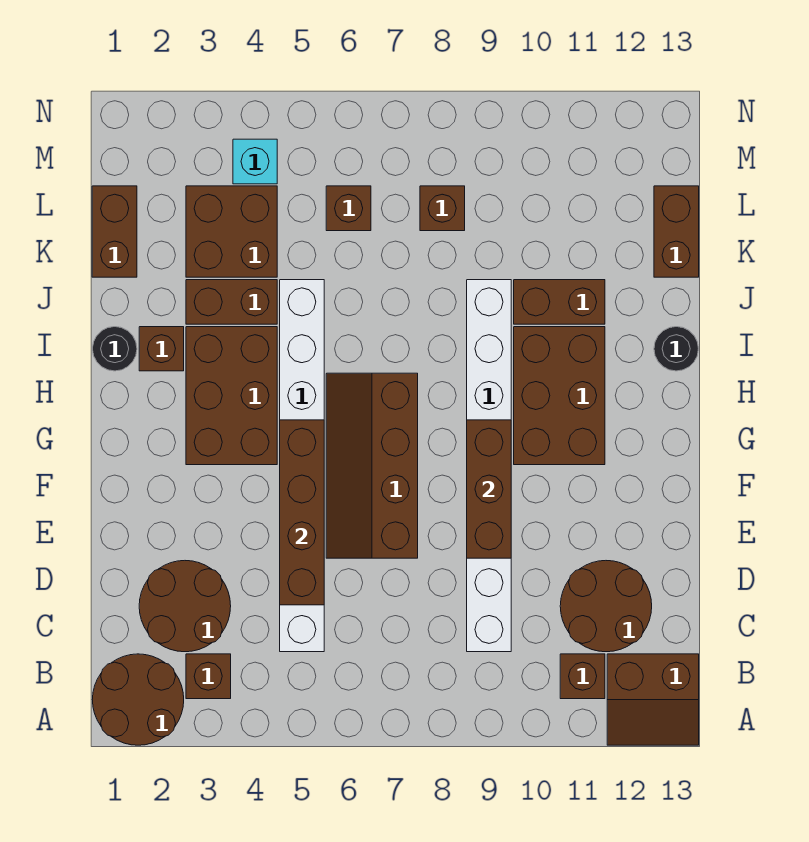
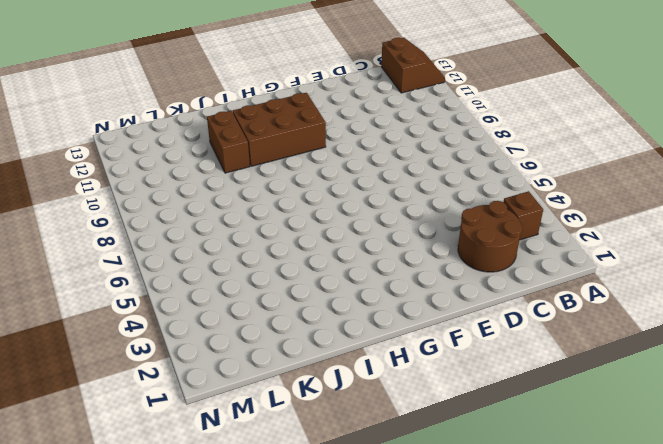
none -> brown round brick A1:B2 level 1
none -> brown brick B11 level 1
none -> white brick C5:J5 level 1

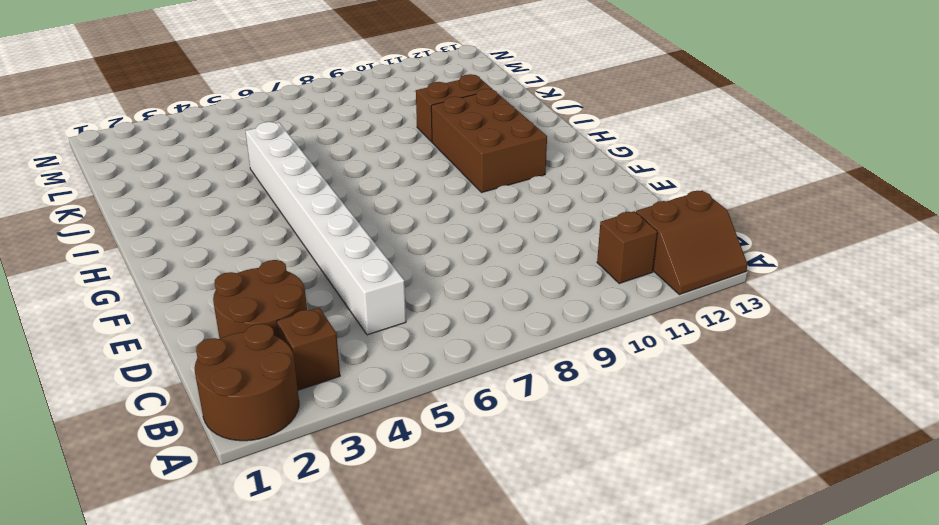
none -> white brick C9:J9 level 1
none -> brown round brick C11:D12 level 1
none -> brown slope E6:H7 level 1 top 7

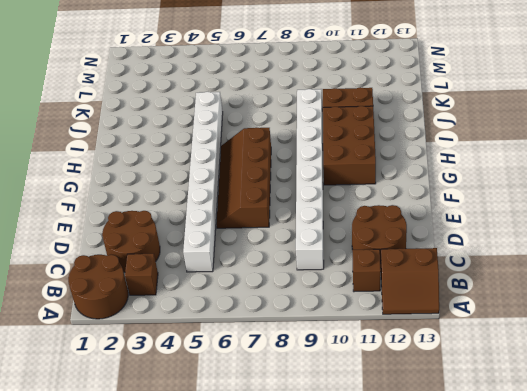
none -> brown brick G3:I4 level 1
none -> black round brick I1 level 1
none -> brown brick I2 level 1

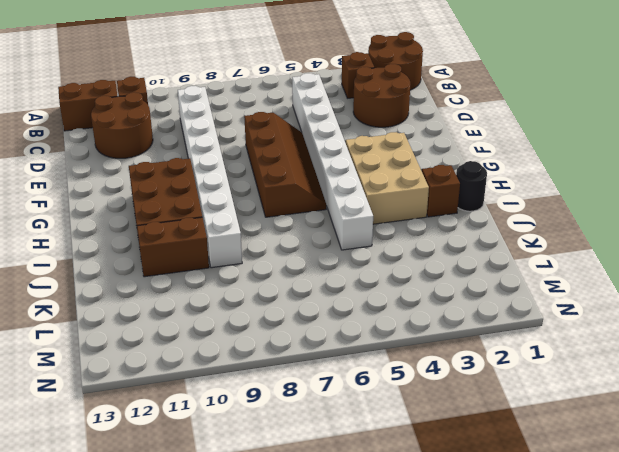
tan brick G3:I4 level 1 -> brown brick G3:I4 level 1
none -> black round brick I13 level 1
none -> brown brick J3:J4 level 1
none -> brown brick K1:L1 level 1

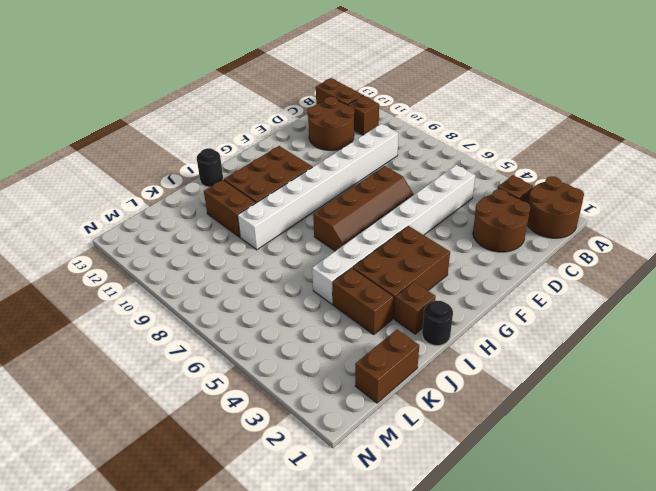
none -> brown brick K3:L4 level 1
none -> brown brick K13:L13 level 1
none -> brown brick L6 level 1

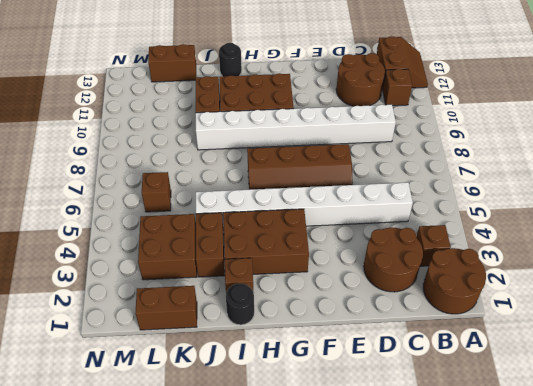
none -> brown brick L8 level 1
none -> cyan brick M4 level 1
none -> brown brick D5:G5 level 2

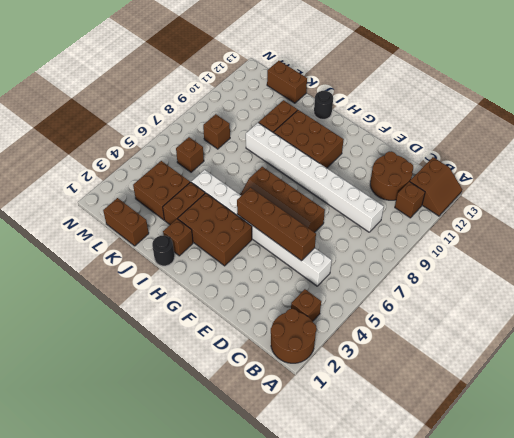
none -> brown round brick C2:D3 level 1
none -> cyan brick M4 level 1
none -> brown brick E9:G9 level 2

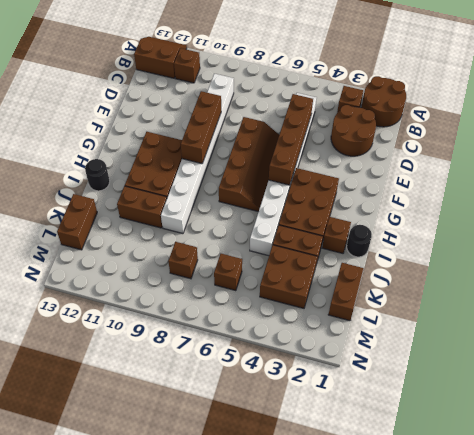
none -> brown round brick C11:D12 level 1
none -> cyan brick M4 level 1

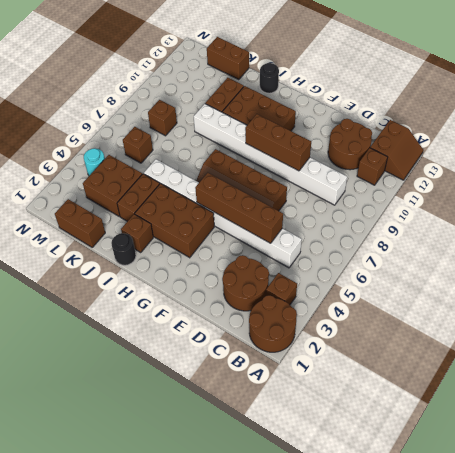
cyan round brick M4 level 1 -> cyan brick M4 level 1

